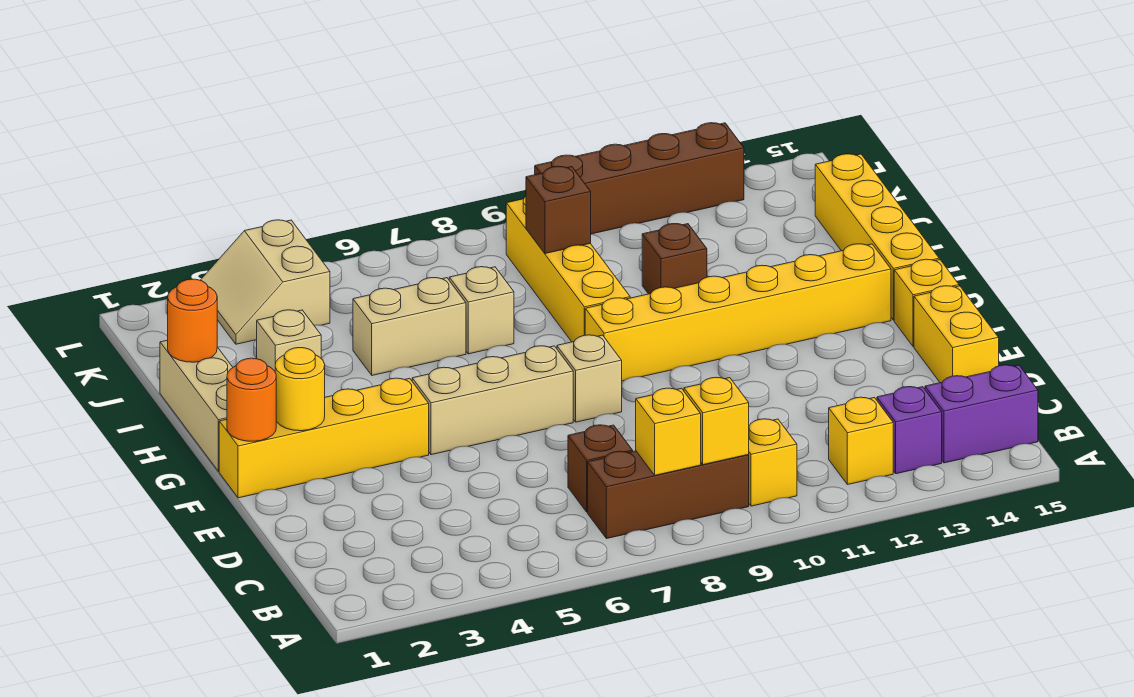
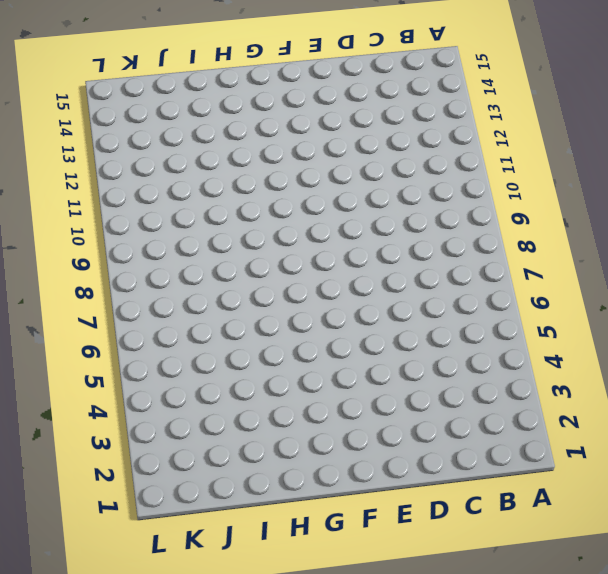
none -> brown brick B7:B9 level 1
none -> yellow brick B10 level 1
none -> yellow brick B12 level 1

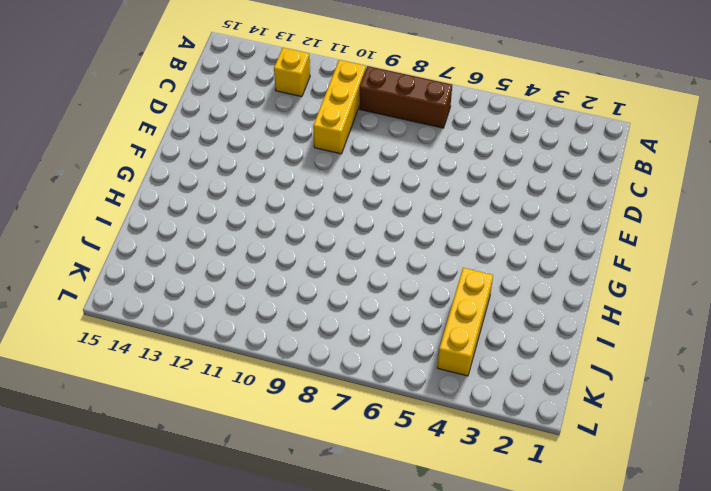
yellow brick B10:D10 level 1 -> yellow brick B10 level 1
yellow brick I4:K4 level 1 -> tan slope K3:L4 level 1 top 4
none -> purple brick B13 level 1
none -> purple brick B14:B15 level 1
none -> brown brick C7 level 1

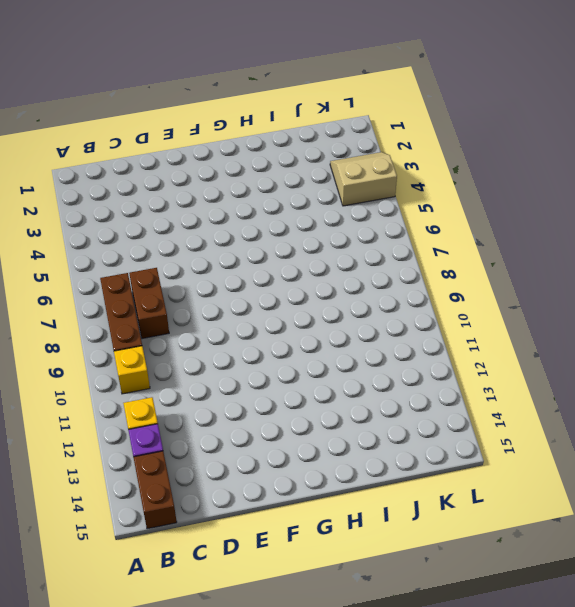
brown brick B14:B15 level 1 -> purple brick B14:B15 level 1
brown brick C7:C8 level 1 -> brown brick C7 level 1
none -> yellow brick D15:E15 level 1
none -> yellow brick F1:F4 level 1
none -> tan brick F5:F7 level 1

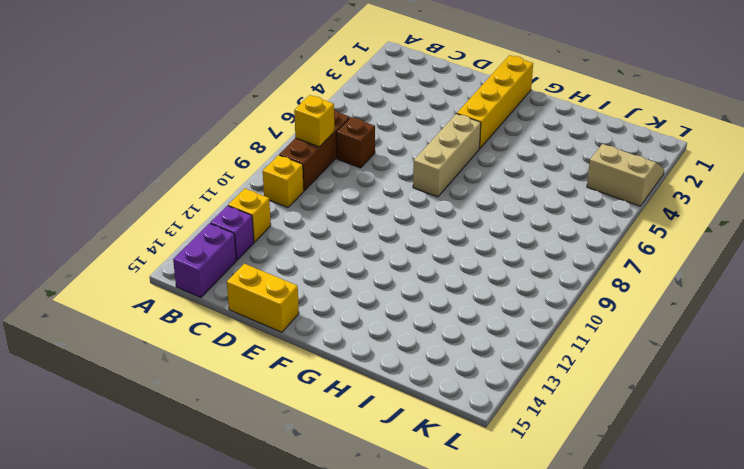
none -> tan brick F8 level 1
none -> yellow brick F15 level 1
none -> tan brick G1:I1 level 1

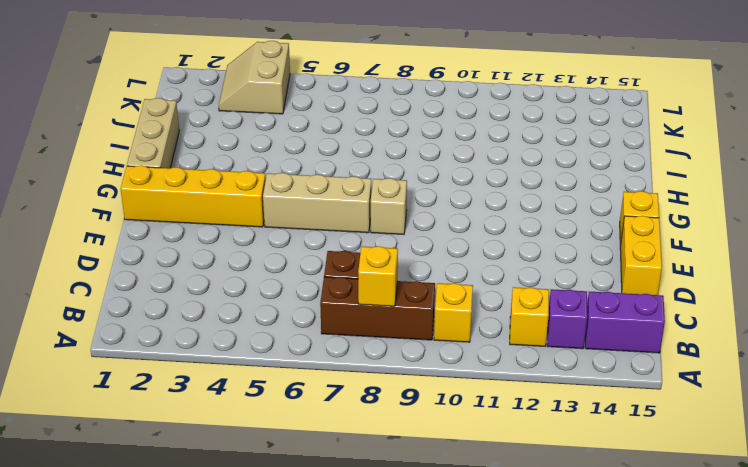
none -> yellow brick G9:G14 level 1
none -> yellow brick G15:J15 level 1
none -> yellow brick H9:K9 level 1

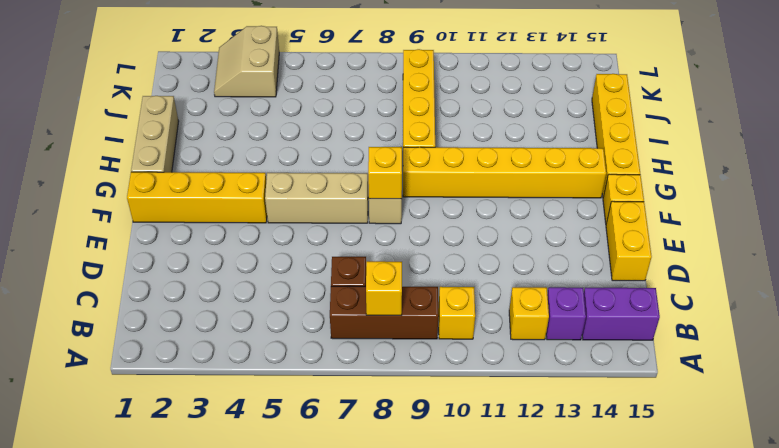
yellow brick F8 level 2 -> yellow brick B9 level 2
none -> tan brick I3 level 1
none -> tan brick I5:I6 level 1
none -> tan brick I7 level 1

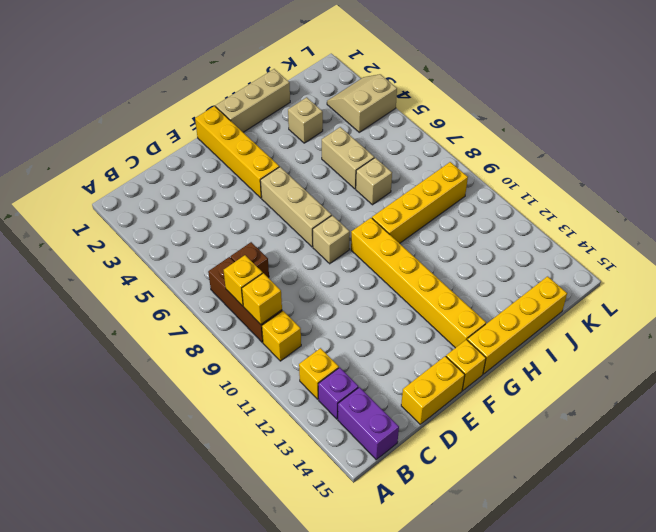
none -> brown brick I11 level 1
none -> brown brick L10:L13 level 1
none -> orange round brick F1 level 2

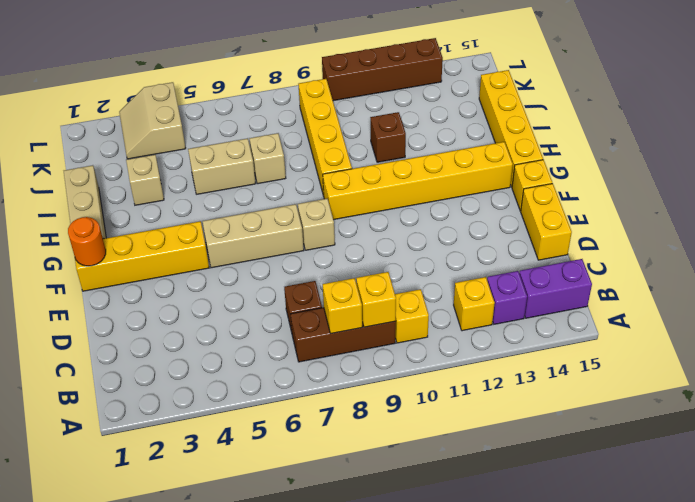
none -> yellow round brick F2 level 2
none -> orange round brick I1 level 2
none -> brown brick J9 level 2

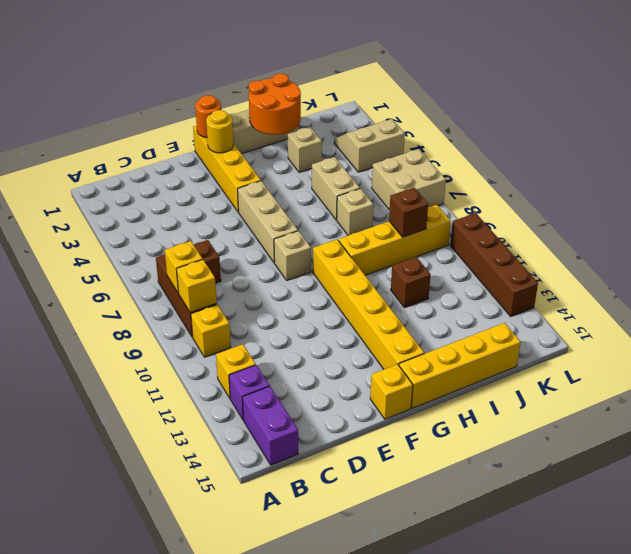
orange round brick H1:I2 level 2 -> orange round brick I1 level 2
tan brick K6:L7 level 1 -> none
none -> yellow brick D15:E15 level 1

